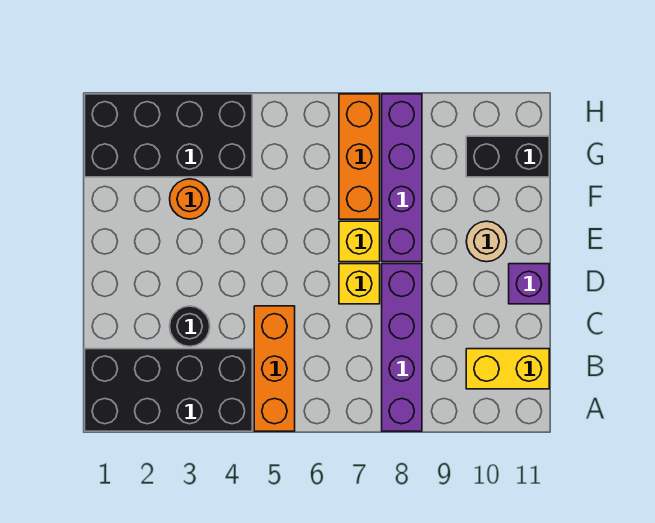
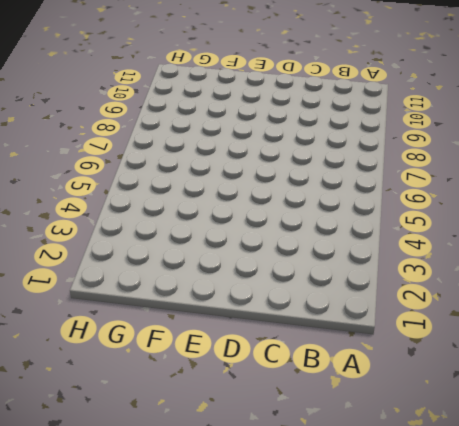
none -> black brick A1:B4 level 1
none -> orange brick A5:C5 level 1
none -> purple brick A8:D8 level 1

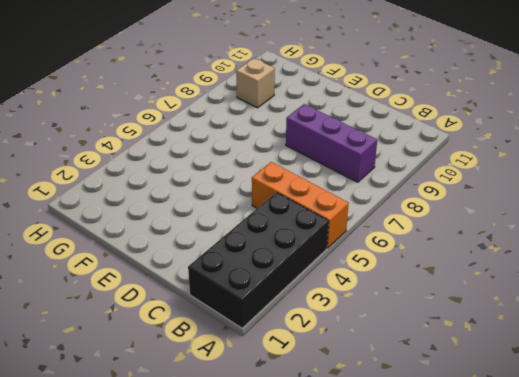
purple brick B8:D8 level 1 -> purple brick A8:D8 level 1
tan brick G9 level 1 -> none
none -> yellow brick B10:B11 level 1
none -> black round brick C3 level 1
none -> yellow brick D7 level 1

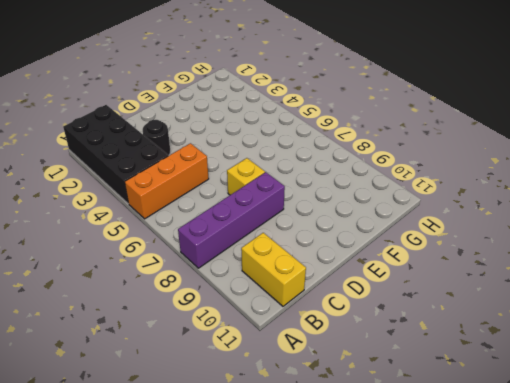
none -> purple brick D11 level 1
none -> yellow brick E7 level 1
none -> purple brick E8:H8 level 1

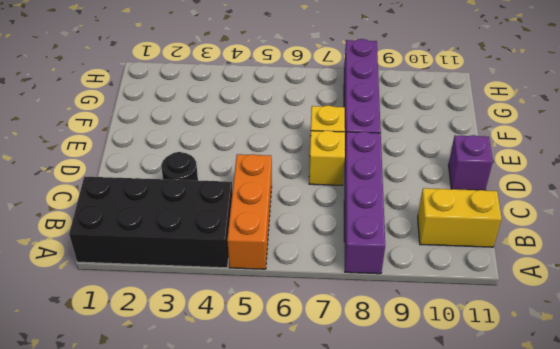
none -> tan round brick E10 level 1
none -> orange round brick F3 level 1
none -> orange brick F7:H7 level 1

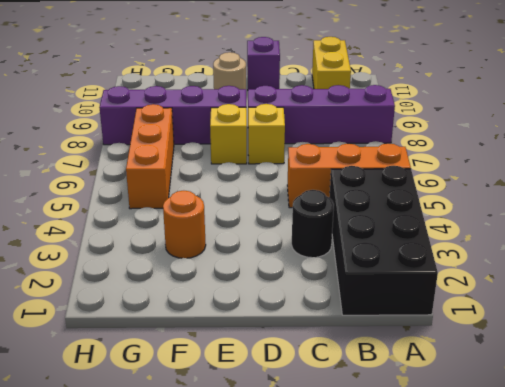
orange brick G5:G7 level 1 -> orange brick F7:H7 level 1
none -> black brick G1:H4 level 1
none -> black brick G10:G11 level 1

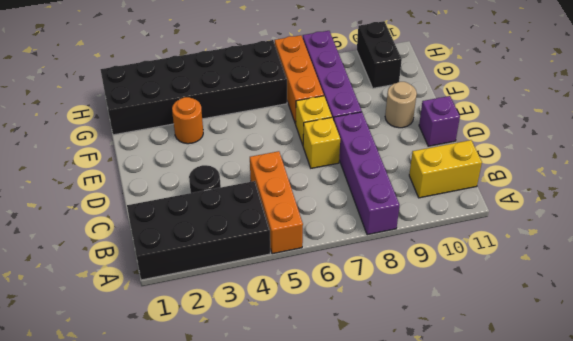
black brick G1:H6 level 1 -> black brick G1:H4 level 1
black brick G10:H10 level 1 -> black brick G10:G11 level 1

